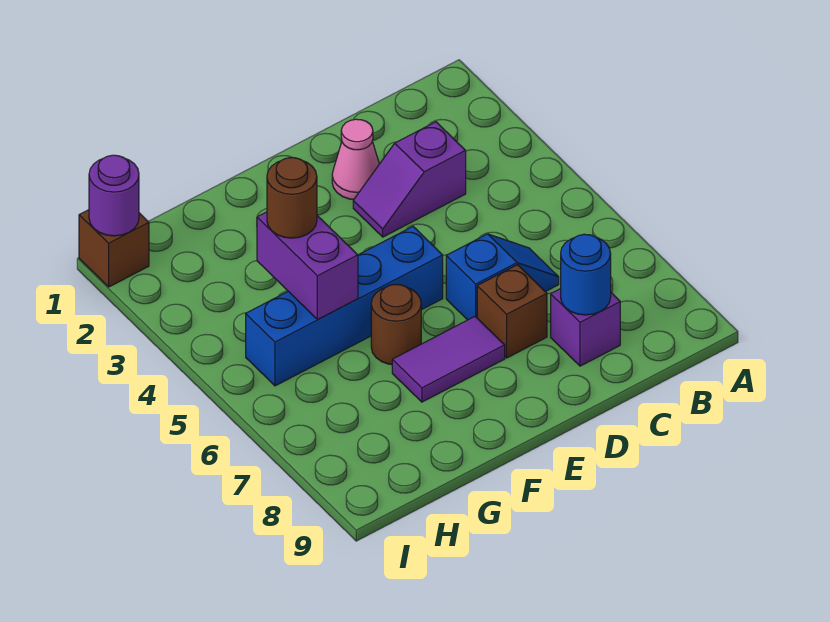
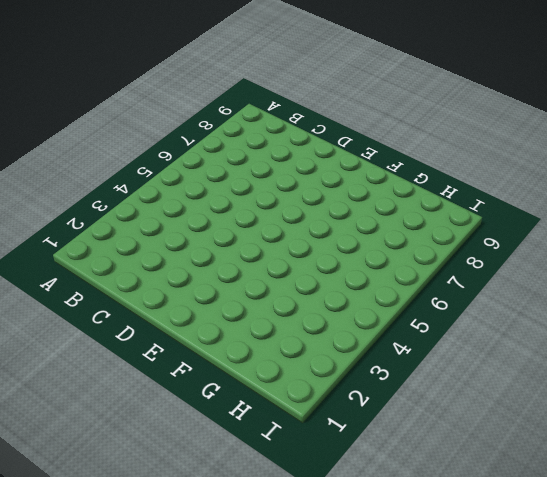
none -> purple slope C3:D3 level 1 top C
none -> blue slope C6:D6 level 1 top D
none -> purple brick C8 level 1

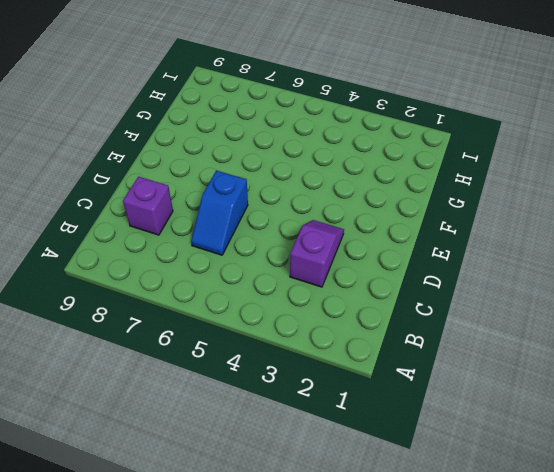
none -> pink cone D2 level 1
none -> brown brick D7 level 1
none -> blue brick E5:H5 level 1

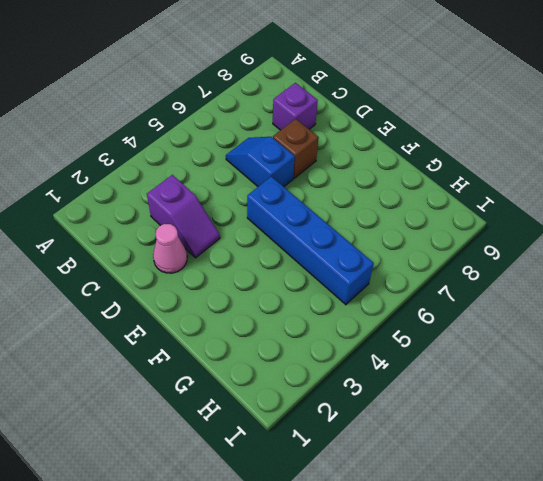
none -> purple tile E7:F7 level 1
none -> brown round brick F6 level 1
none -> brown brick I1 level 1

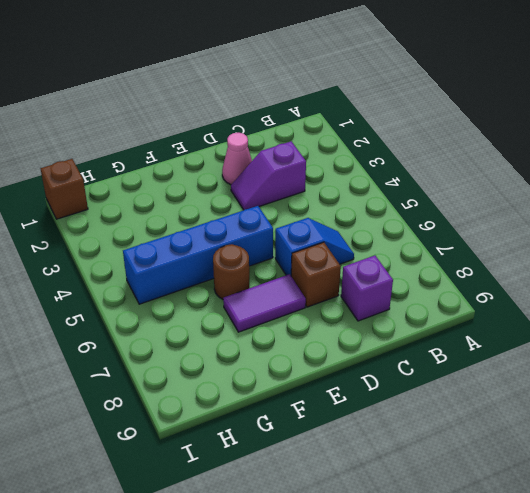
none -> blue round brick C8 level 2
none -> purple brick G4:G5 level 2
none -> purple round brick I1 level 2

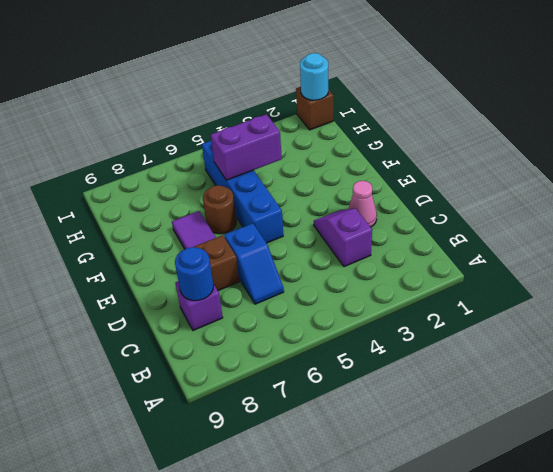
cyan round brick I1 level 2 -> purple round brick I1 level 2
none -> brown round brick G4 level 3

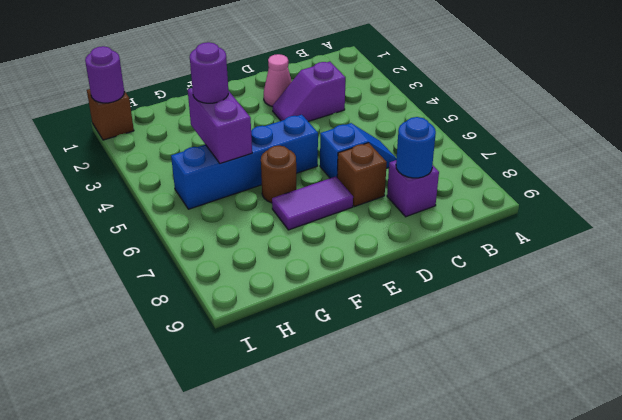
purple round brick G4 level 3 -> brown round brick G4 level 3

